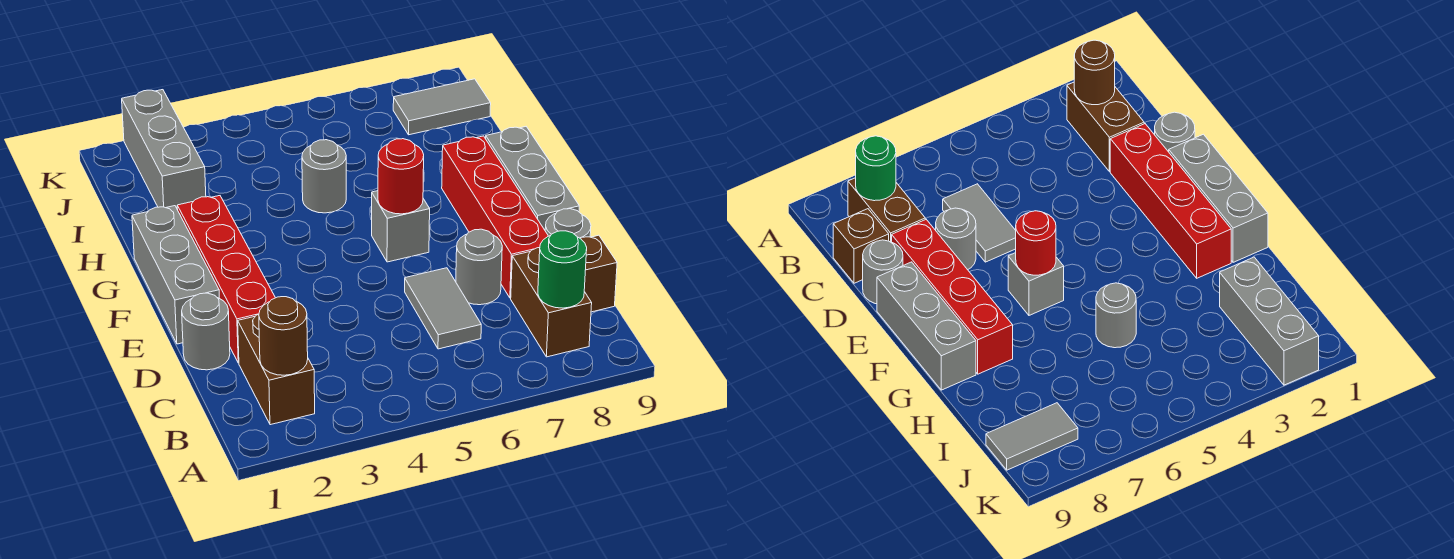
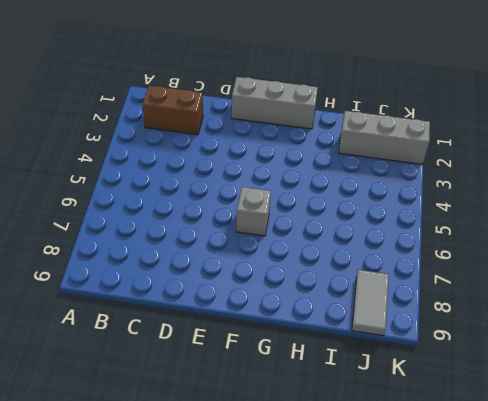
none -> brown brick B8:C8 level 1
none -> grey tile C6:D6 level 1
none -> brown brick C9 level 1

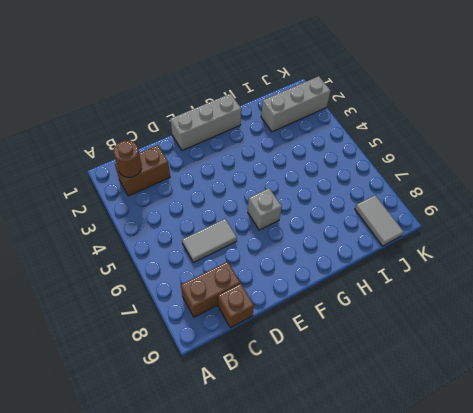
none -> grey round brick D1 level 1
none -> red brick D2:G2 level 1
none -> grey round brick D7 level 1

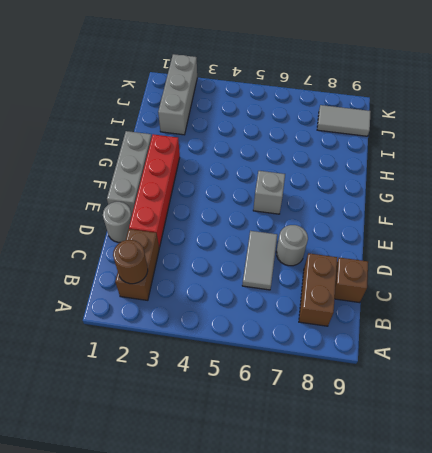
none -> red brick D8:G8 level 1
none -> grey round brick D9 level 1
none -> grey brick E9:G9 level 1

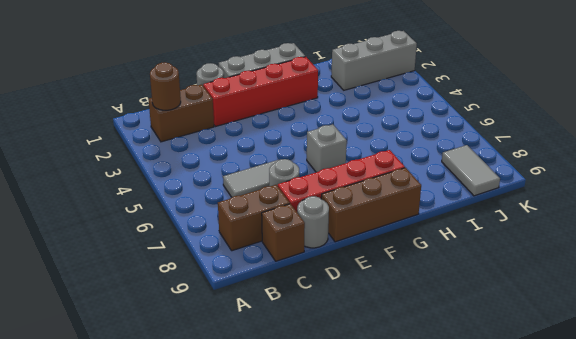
brown brick E9:G9 level 1 -> grey brick E9:G9 level 1
none -> grey round brick H5 level 1
none -> green round brick B8 level 2
none -> red round brick F6 level 2

